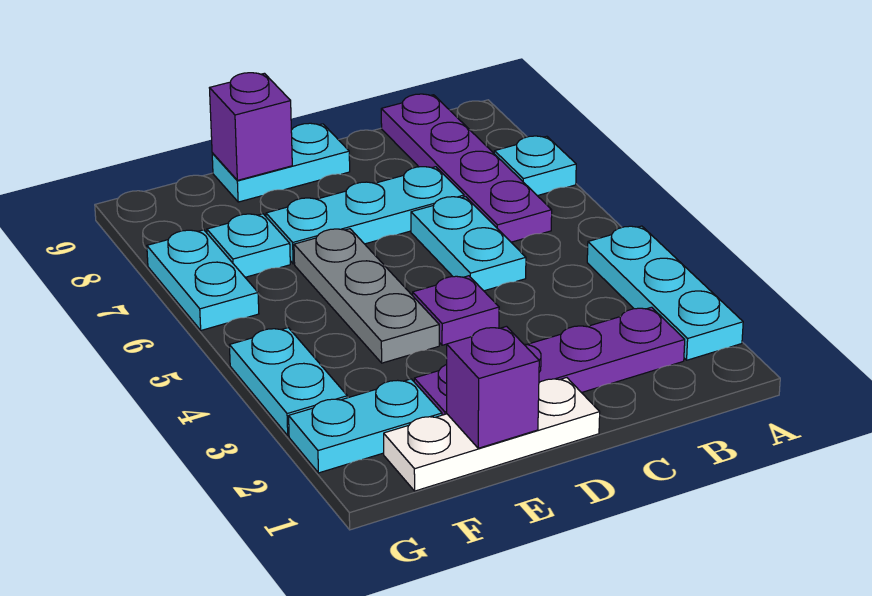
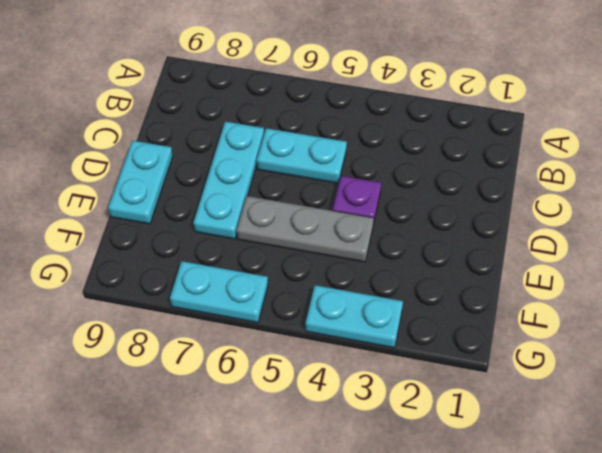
none -> cyan plate A2:A4 level 1
none -> cyan plate A7 level 1
none -> purple plate B2:E2 level 1

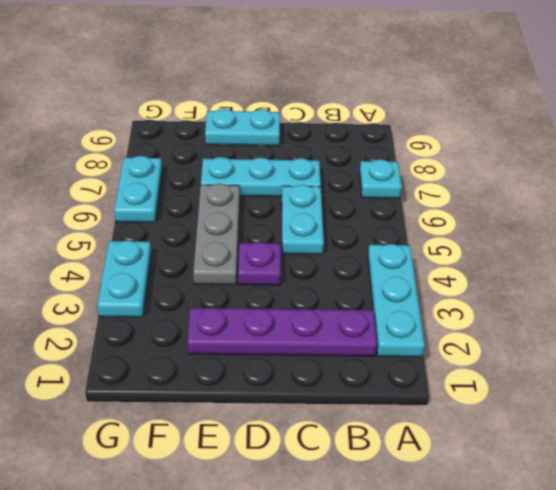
none -> purple plate B6:B9 level 1
none -> white plate D1:F1 level 1
none -> cyan plate F2:G2 level 1

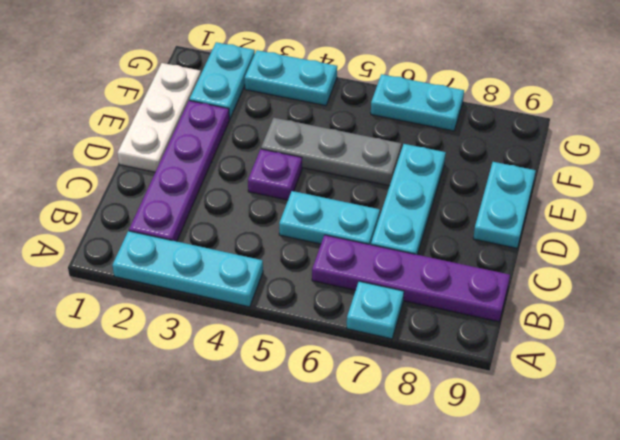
none -> cyan plate F7 level 1
none -> purple brick E1 level 2
none -> purple brick E9 level 2

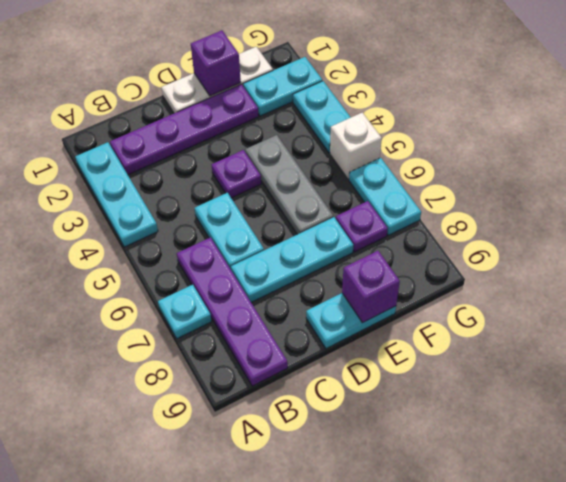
purple plate F7 level 1 -> cyan plate F7 level 1
white brick G5 level 1 -> none

